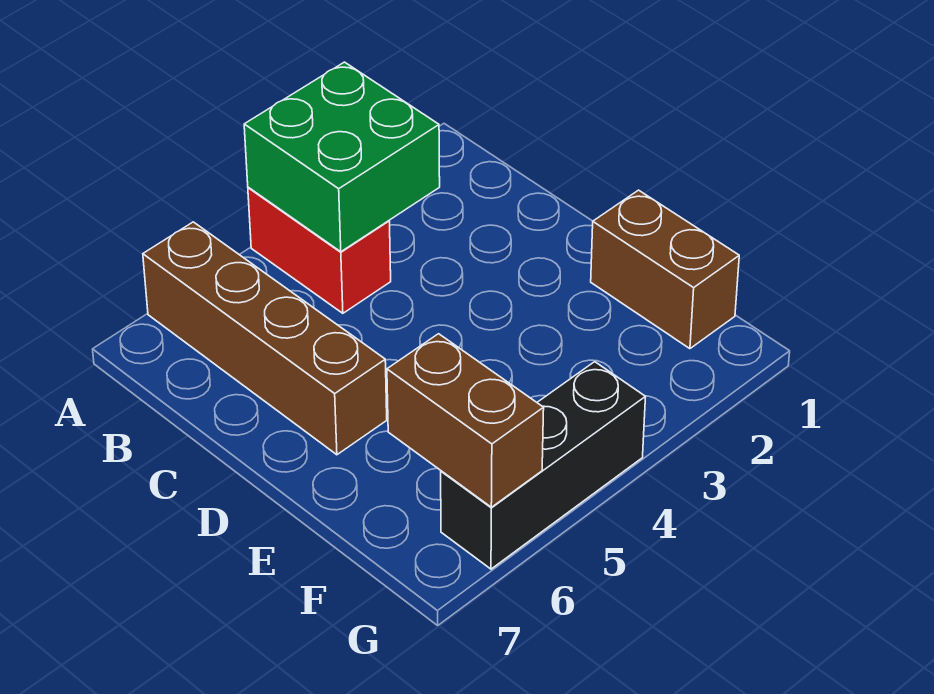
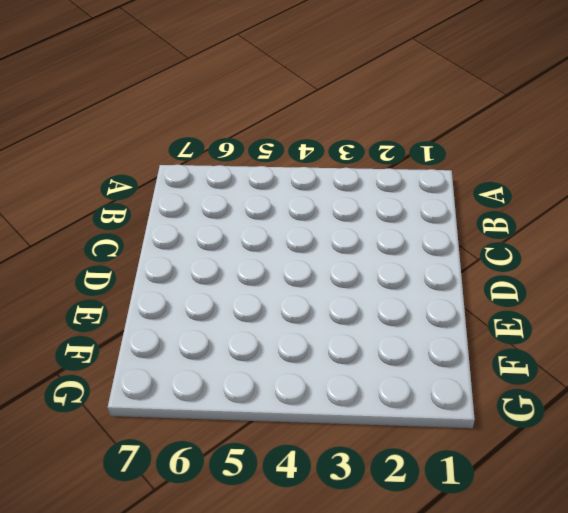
none -> red brick A4:B4 level 1
none -> brown brick A6:D6 level 1

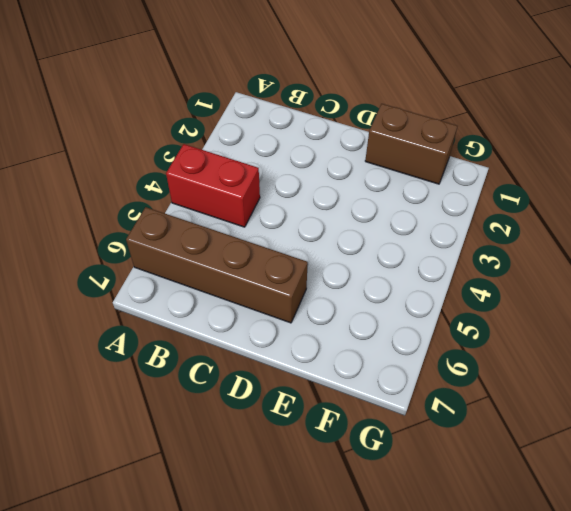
none -> black brick G4:G6 level 1
none -> green brick A3:B4 level 2

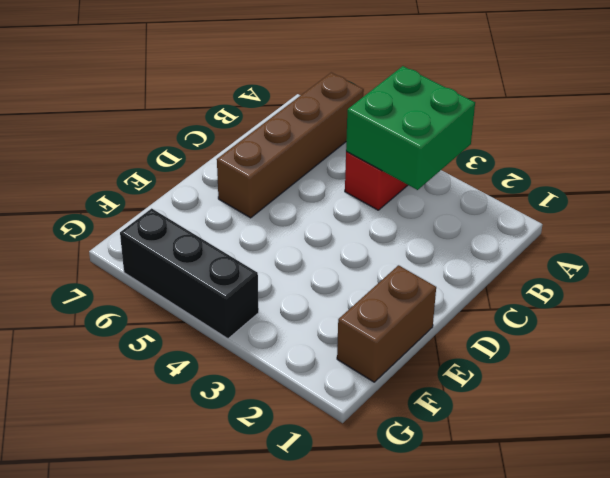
none -> brown brick F6:G6 level 2

